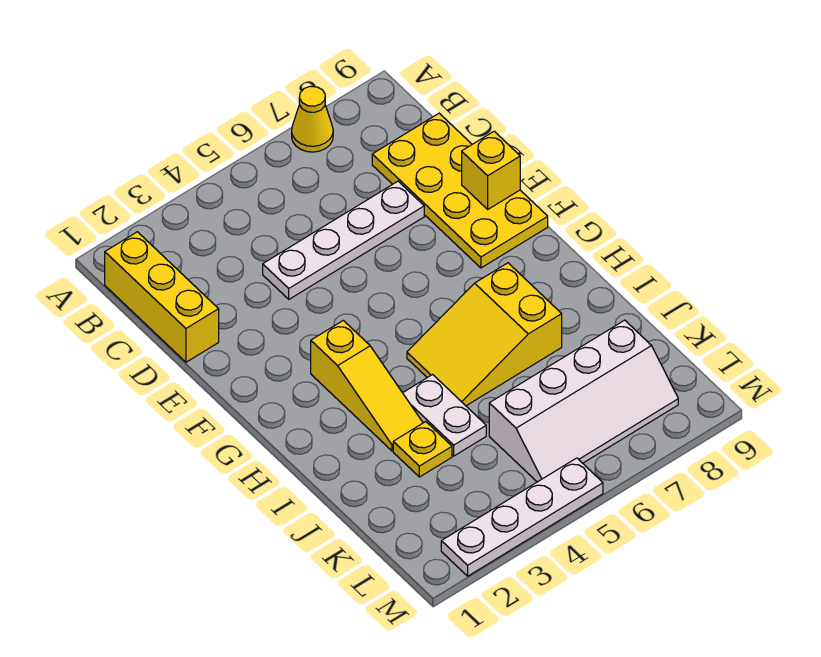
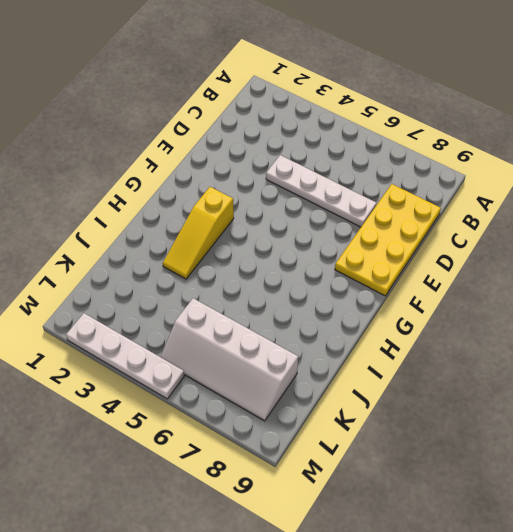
none -> yellow cone A7 level 1
none -> yellow brick B1:D1 level 1

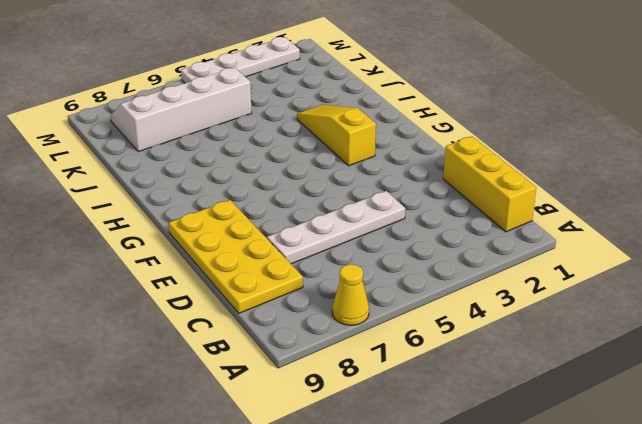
none -> yellow slope H5:I7 level 1 top 7
none -> white plate I4:J4 level 1

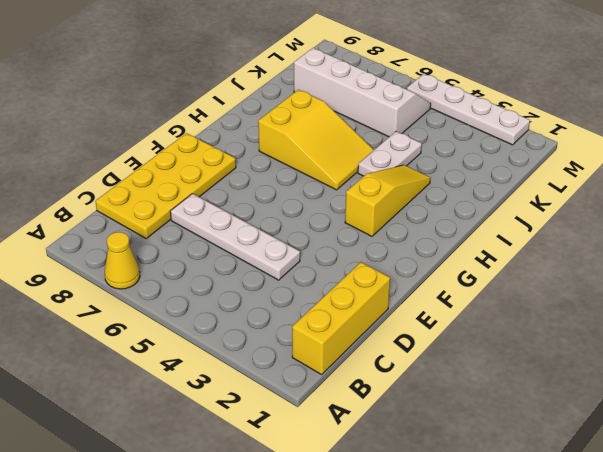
none -> yellow plate J3 level 1
none -> yellow brick E9 level 2

